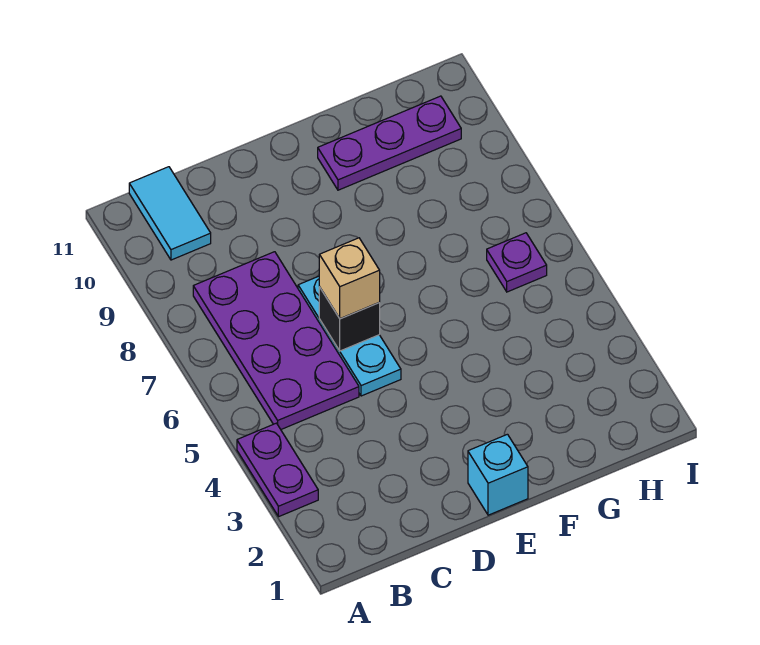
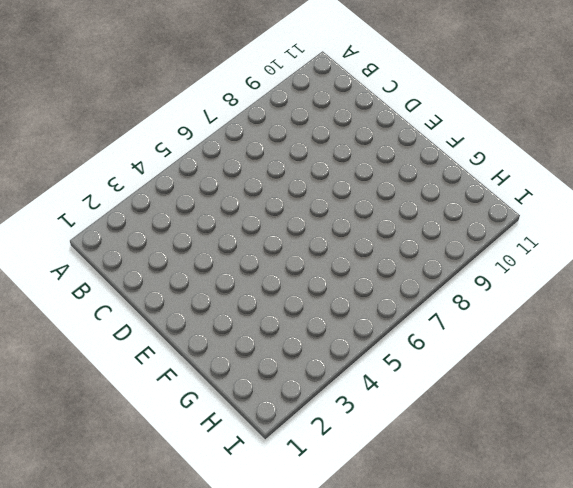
none -> purple plate A3:A4 level 1
none -> purple plate B5:C8 level 1

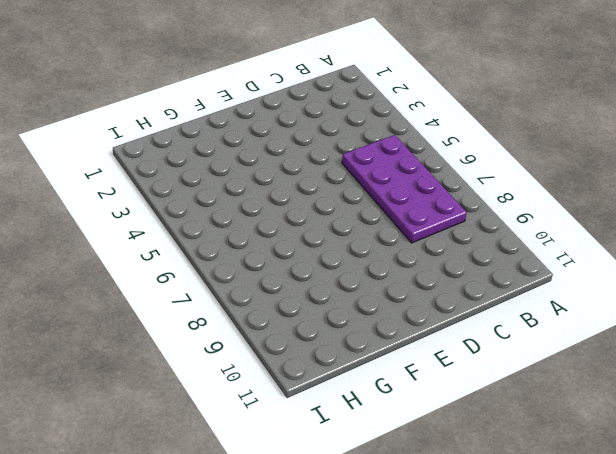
none -> purple plate A3:A4 level 1
none -> cyan tile B10:B11 level 1

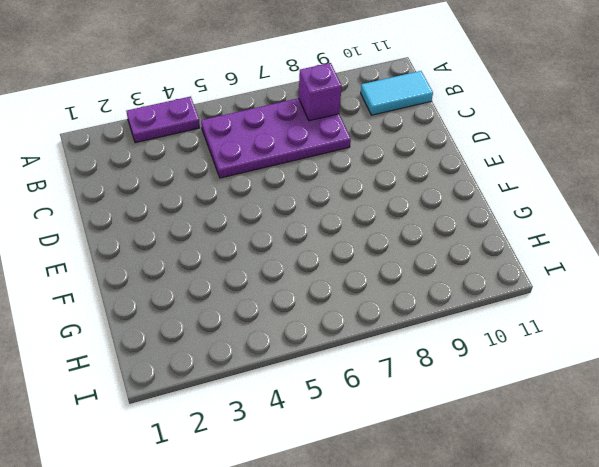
purple brick B8 level 2 -> none
none -> cyan plate D5:D7 level 1
none -> cyan brick E1 level 1

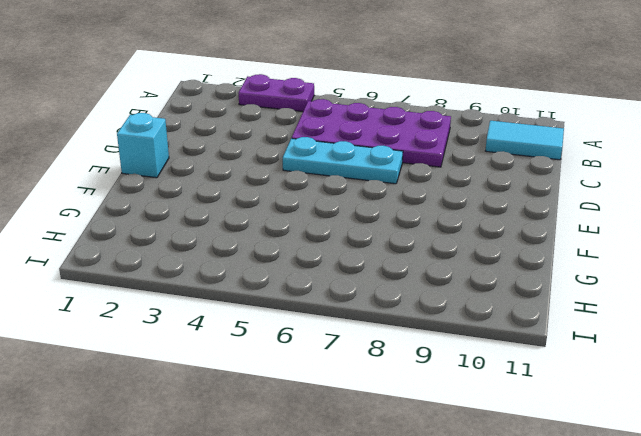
none -> purple plate F10:H10 level 1
none -> purple plate H6 level 1

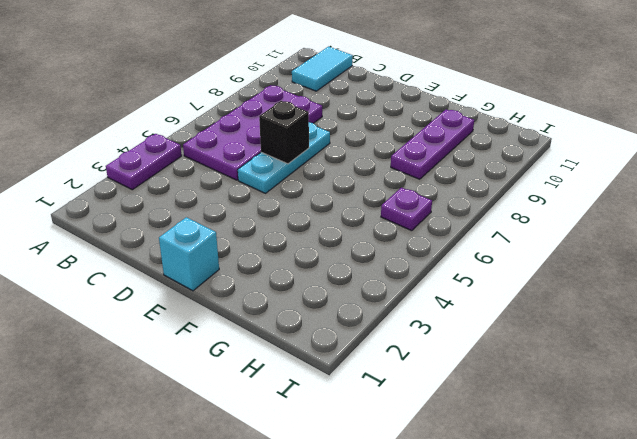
purple plate G8:G10 level 1 -> purple plate F10:H10 level 1
none -> tan brick D6 level 3

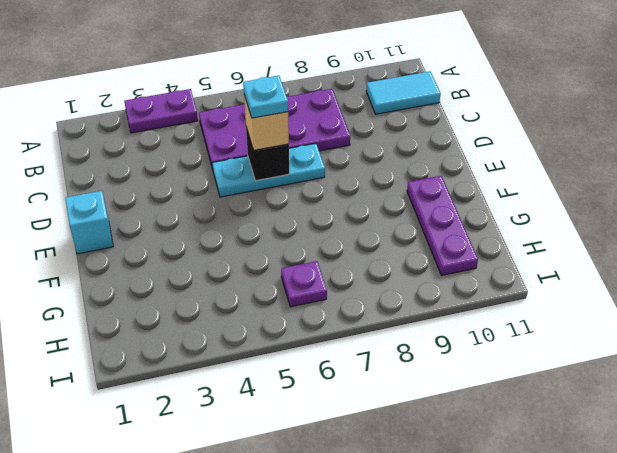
cyan plate D6 level 4 -> none

